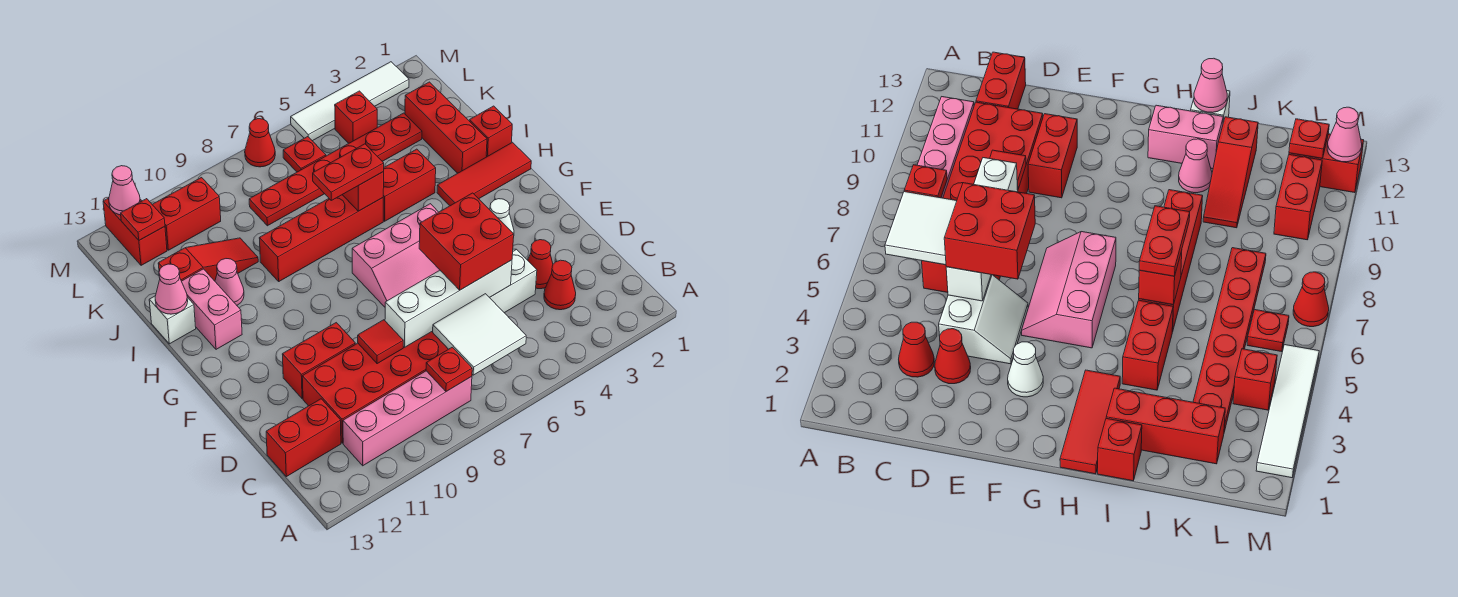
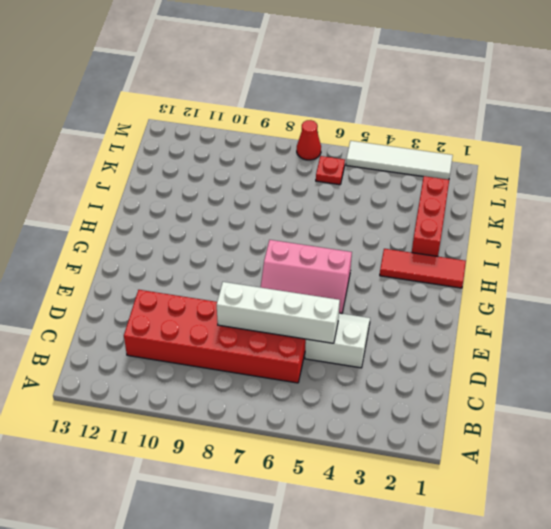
none -> pink brick B8:B11 level 1
none -> red cone C3 level 1
none -> red brick C12:C13 level 1
none -> red cone D3 level 1

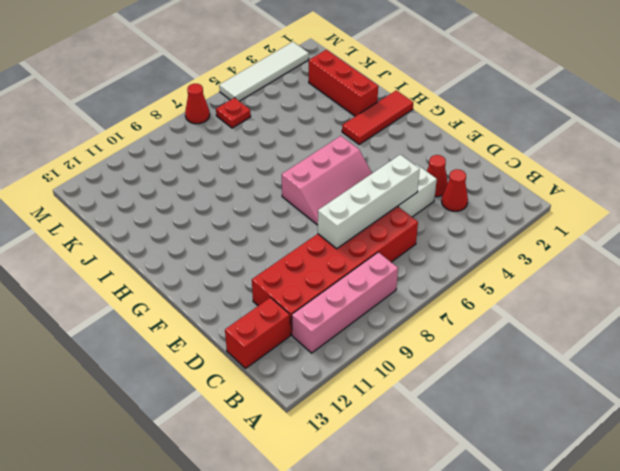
none -> red brick E10:E11 level 1
none -> white cone F3 level 1
none -> pink brick H12:I12 level 1
none -> red brick I1 level 1

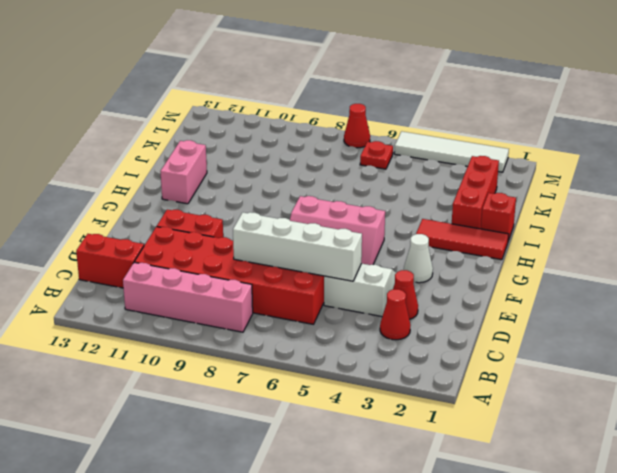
none -> red brick I4:I5 level 1
none -> red brick I6:I9 level 1
none -> pink cone I11 level 1
none -> white brick I13 level 1

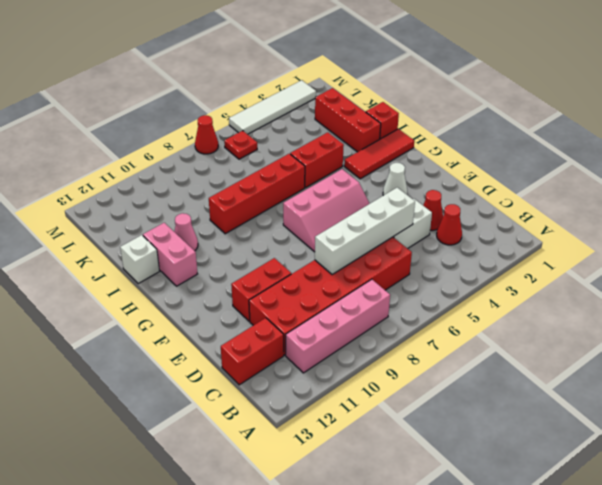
none -> red slope J10:J12 level 1 top 12
none -> red plate K3:K8 level 1
none -> red brick L4 level 1
none -> red brick L10:L11 level 1

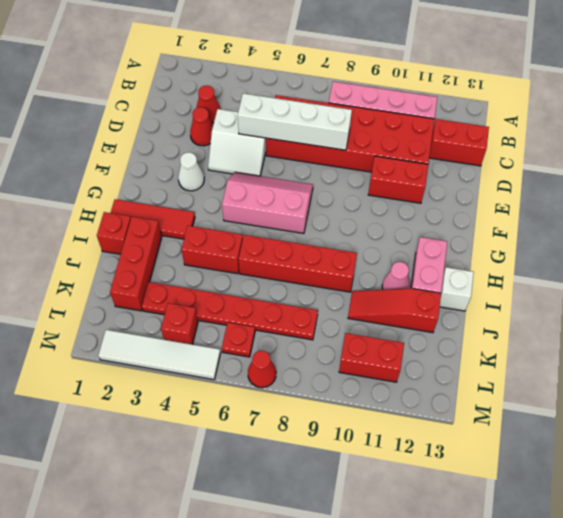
none -> red brick L12:M12 level 1
none -> white tile B6:C7 level 2
none -> red plate B8 level 2
none -> red tile D9 level 2

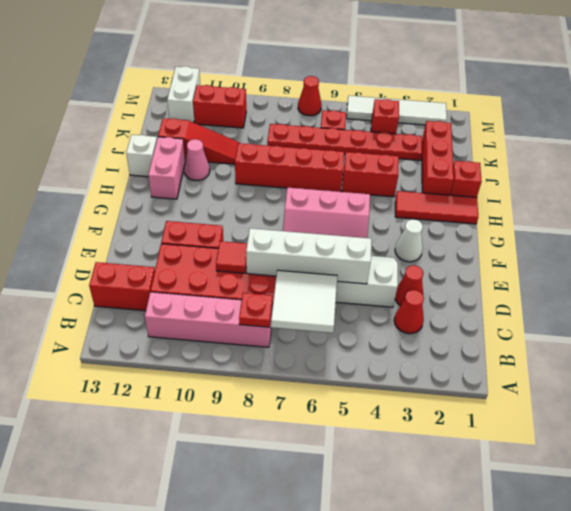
white brick L12:M12 level 1 -> red brick L12:M12 level 1
none -> red brick I6 level 2
none -> pink cone I13 level 2
none -> red plate L12 level 2
none -> pink cone M12 level 2

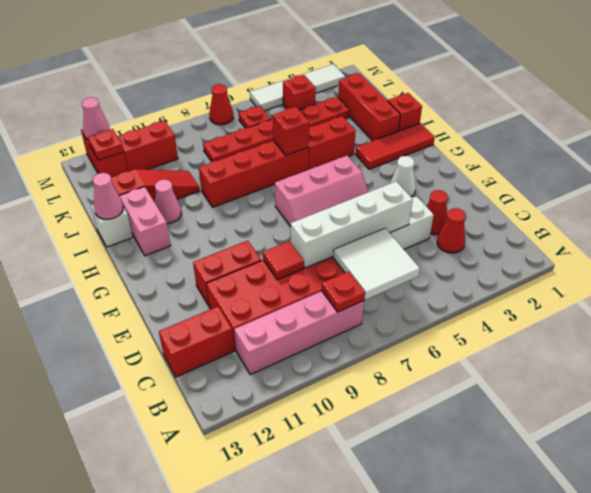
none -> red brick D5:E6 level 3
none -> red plate I6:I7 level 3

